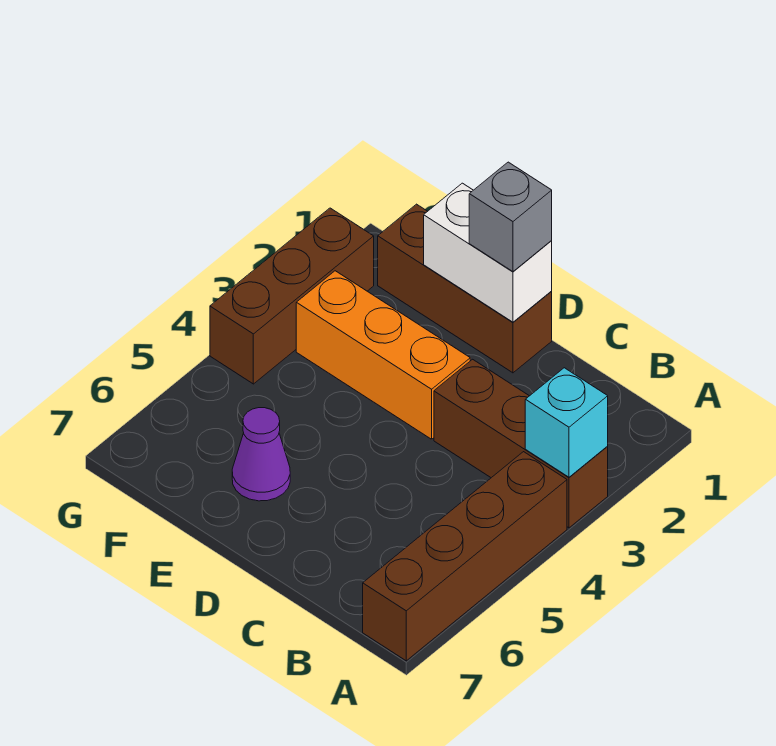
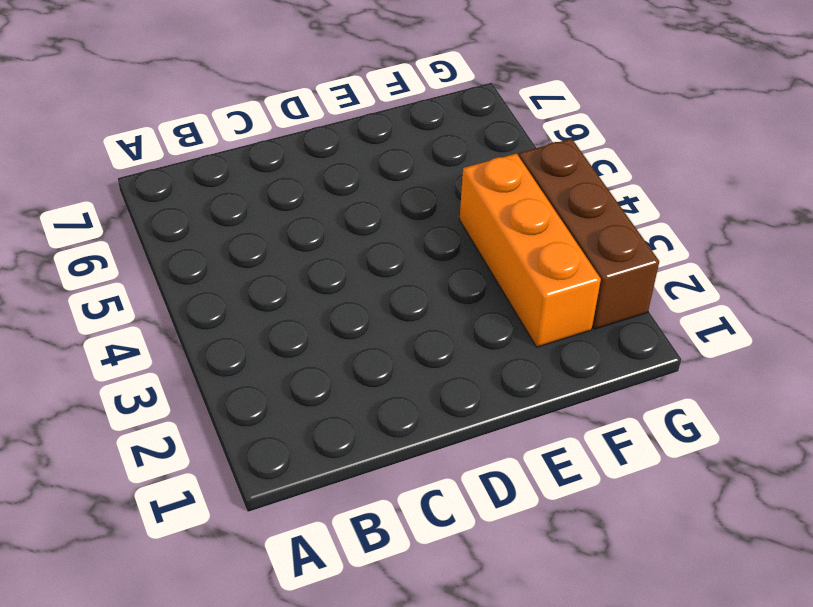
orange brick F2:F4 level 1 -> orange brick D3:F3 level 1
none -> brown brick A3:C3 level 1
none -> brown brick A4:A7 level 1

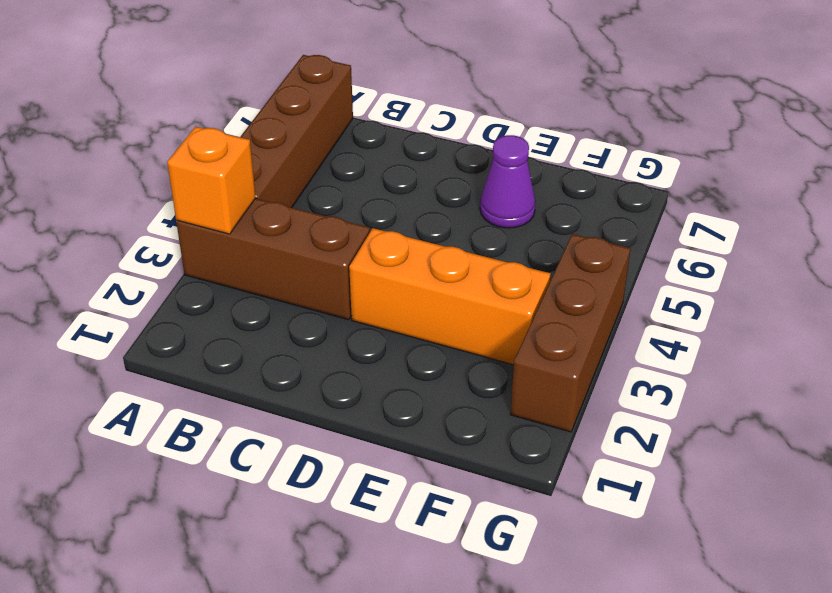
orange brick A3 level 2 -> cyan brick A3 level 2
none -> brown brick D1:F1 level 1
none -> white brick D1:E1 level 2

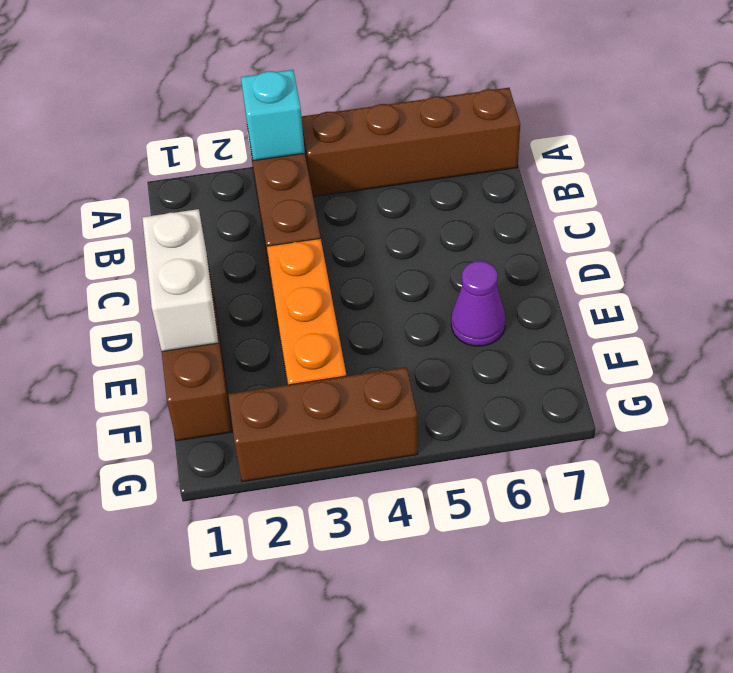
none -> grey brick D1 level 3

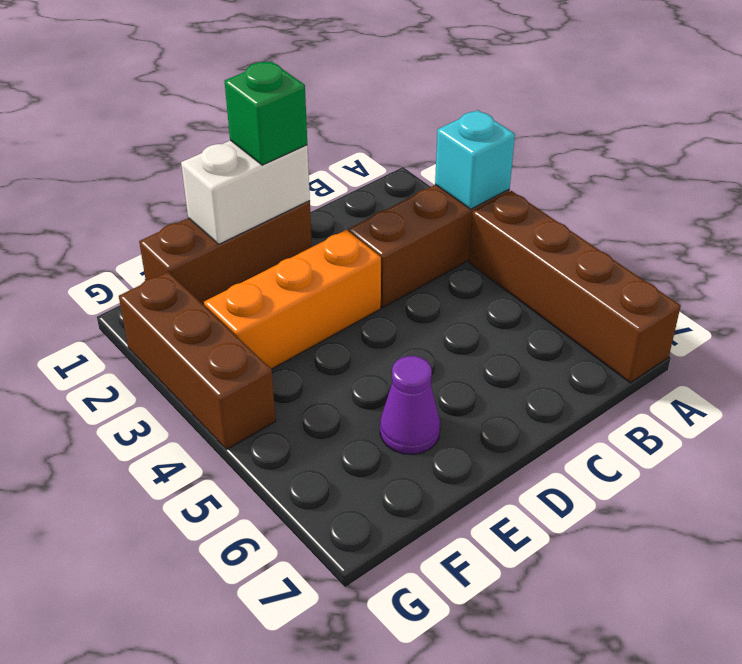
green brick D1 level 3 -> grey brick D1 level 3

